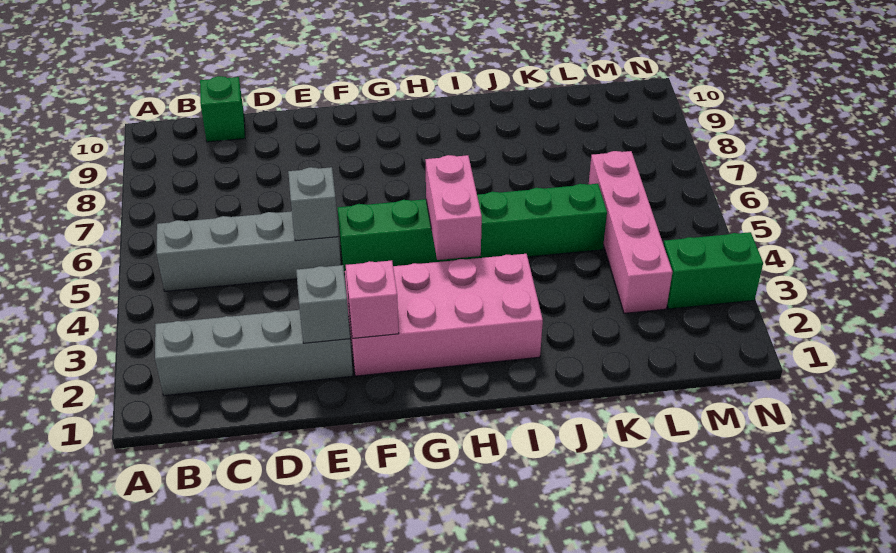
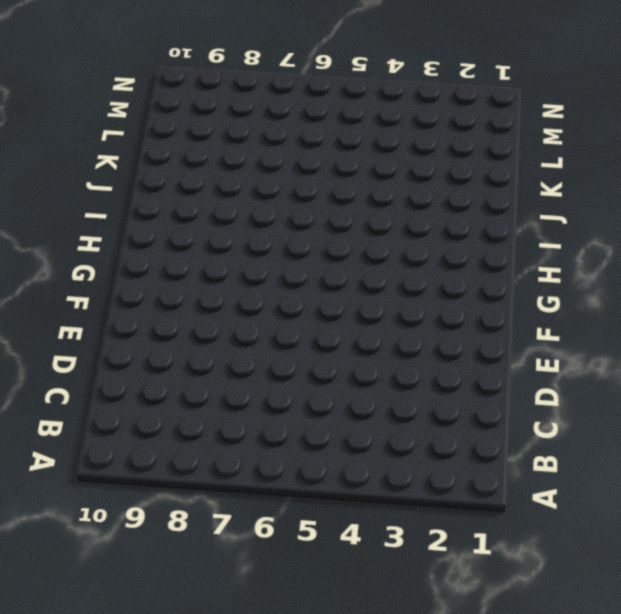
none -> grey brick B2:E2 level 1
none -> grey brick B5:E5 level 1

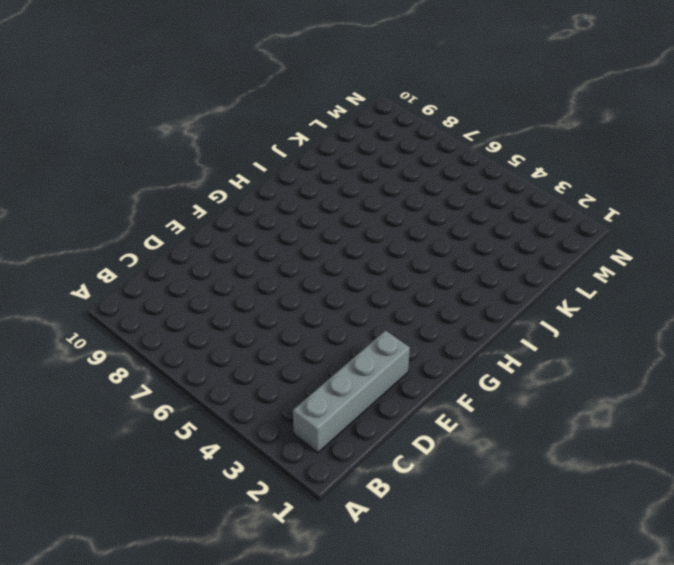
none -> grey brick B5:E5 level 1
none -> green brick C10 level 1

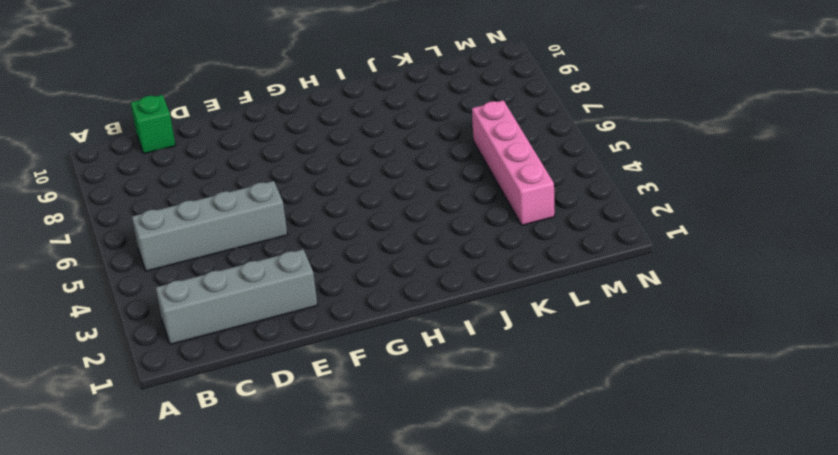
none -> pink brick F2:I3 level 1
none -> green brick F5:K5 level 1

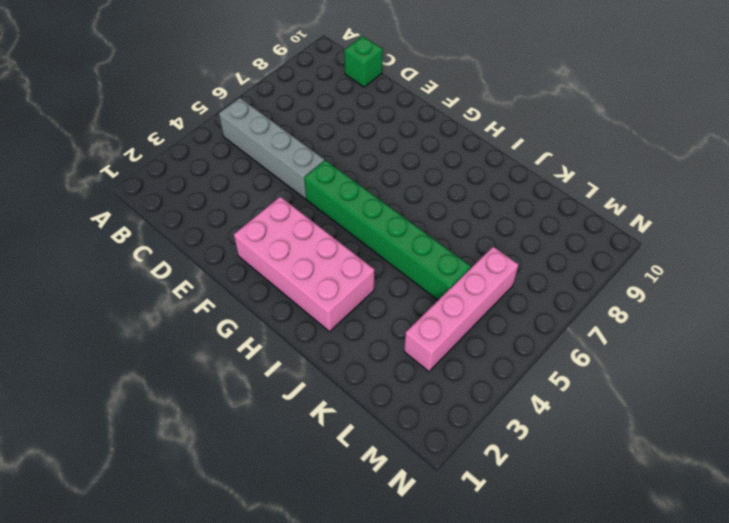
none -> grey brick B2:E2 level 1
none -> green brick M3:N3 level 1

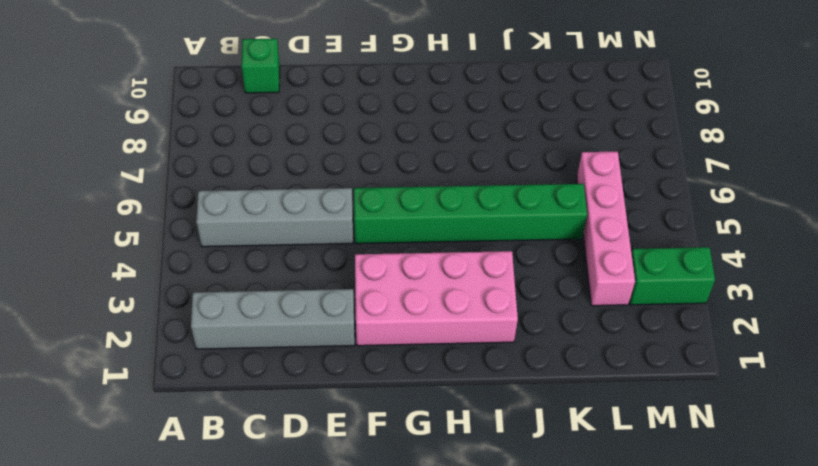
none -> grey brick E2 level 2
none -> grey brick E5 level 2

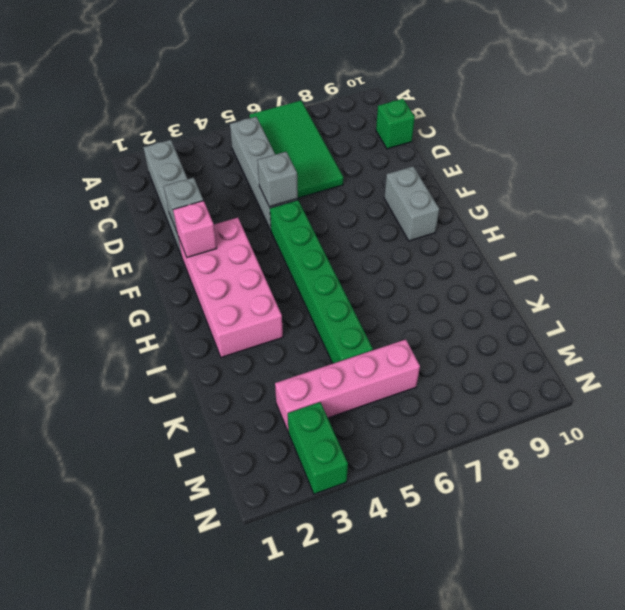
green tile A6:D7 level 1 -> none
grey brick F9:G9 level 1 -> none
none -> pink brick H4:H5 level 2

